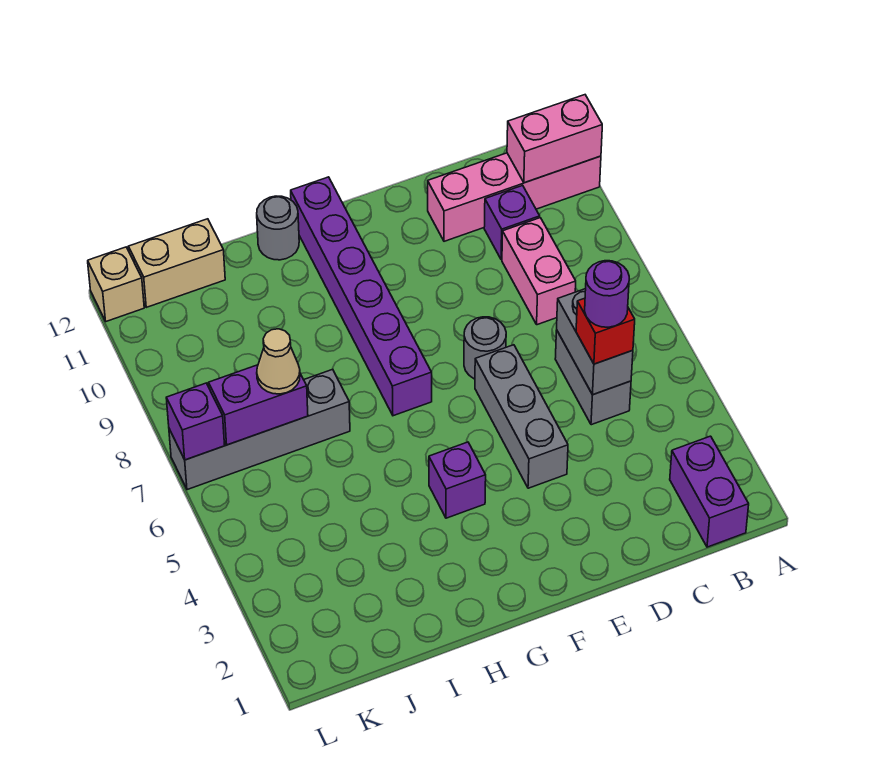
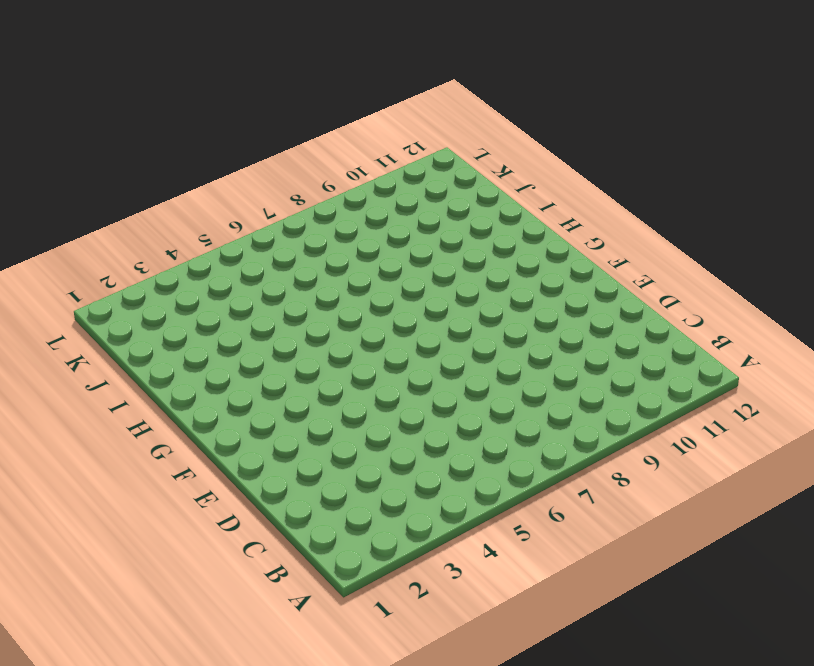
none -> pink brick A11:D11 level 1
none -> purple brick B1:B2 level 1
none -> grey brick C5:C6 level 1

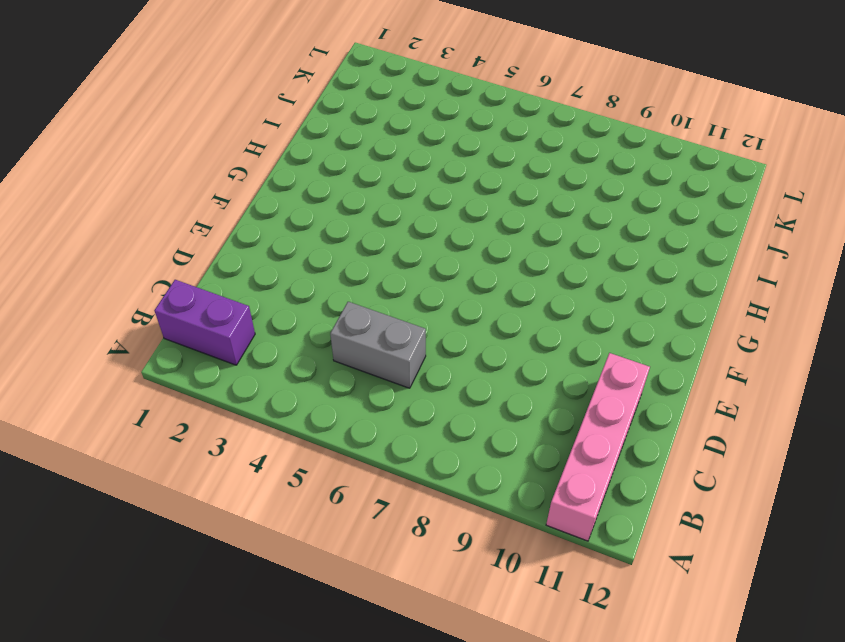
none -> pink brick C8:C9 level 1
none -> purple brick C10 level 1
none -> grey brick E4:E6 level 1

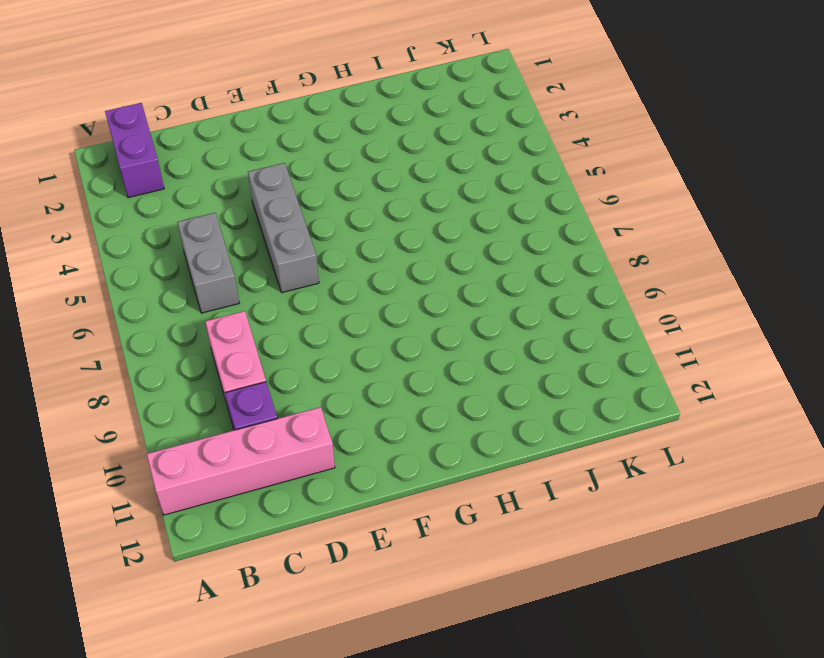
none -> grey round brick E7 level 1
none -> purple brick G4 level 1
none -> purple brick G7:G12 level 1

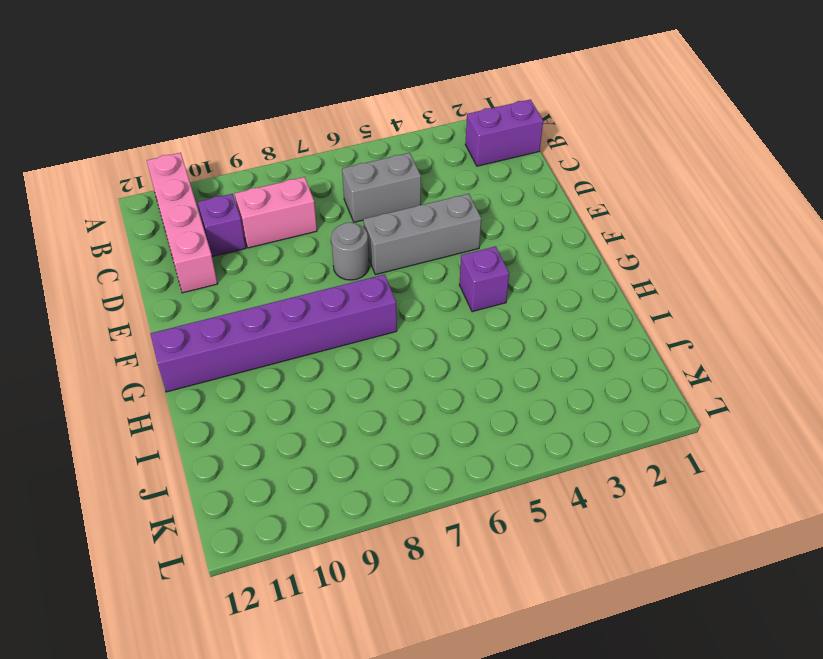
none -> grey round brick H12 level 1
none -> grey brick I7:L7 level 1
none -> tan brick J12:K12 level 1

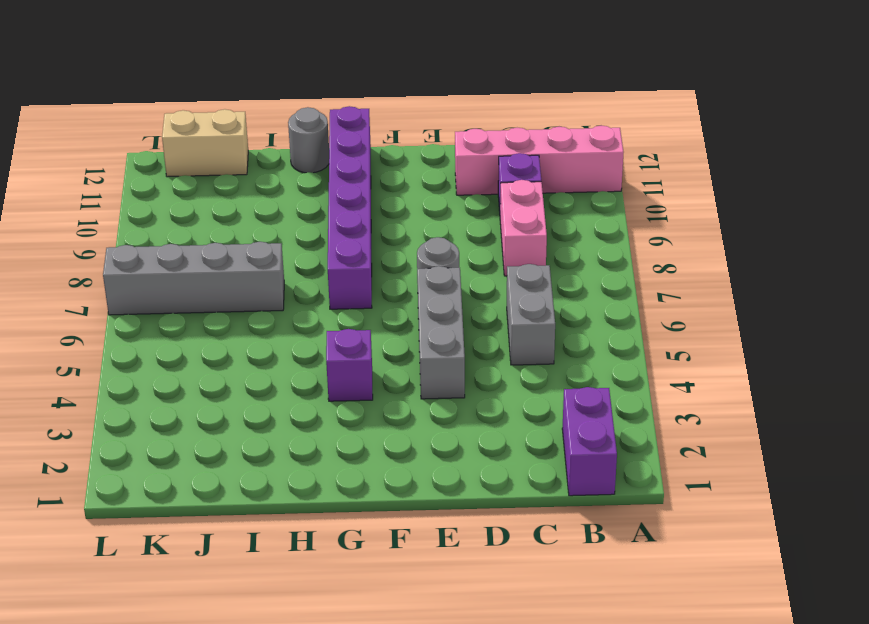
none -> tan brick L12 level 1
none -> pink brick A11:B11 level 2
none -> grey brick C5:C6 level 2

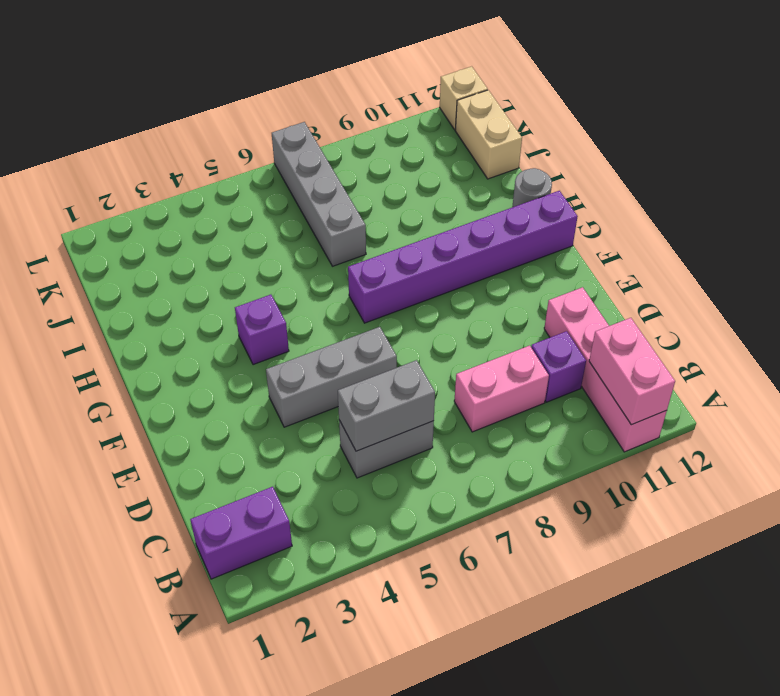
none -> grey round brick E7 level 1
none -> purple brick J7:K7 level 2
none -> purple brick L7 level 2

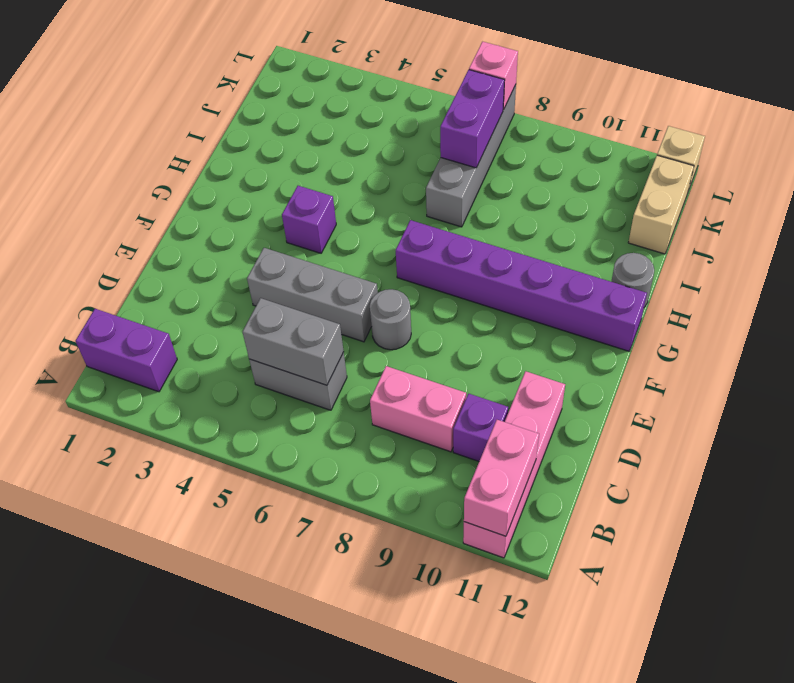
pink brick L7 level 2 -> purple brick L7 level 2
none -> red brick C5 level 3
none -> tan cone J7 level 3
none -> purple round brick C5 level 4

